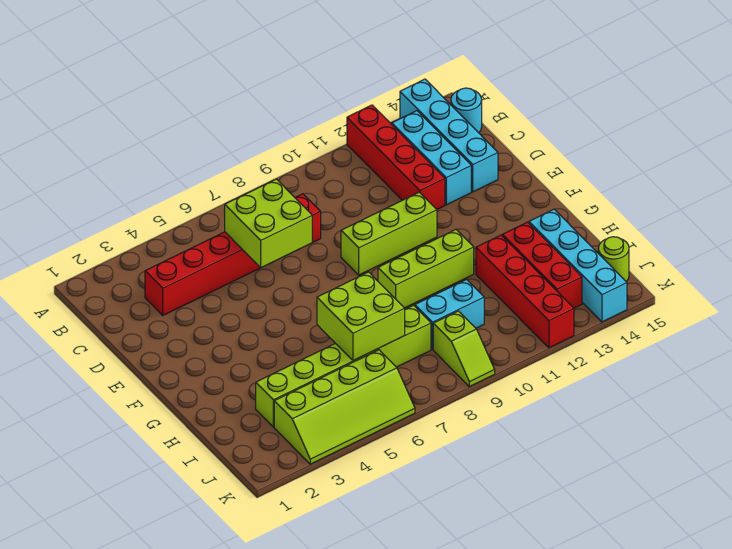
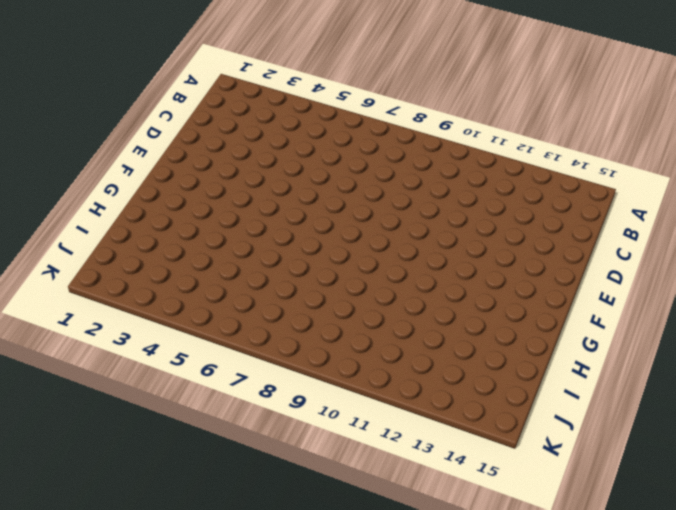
none -> red brick A12:D12 level 1
none -> cyan brick A14:D14 level 1
none -> cyan brick B13:D13 level 1

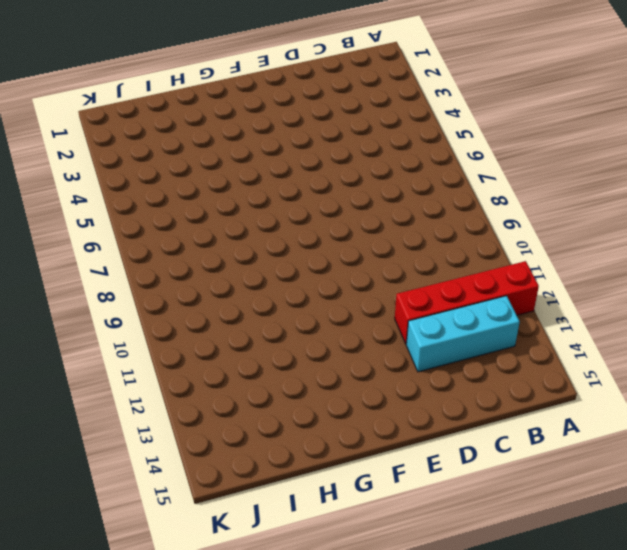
none -> cyan brick A14:D14 level 1
none -> cyan round brick B15 level 1
none -> red brick C3:C8 level 1

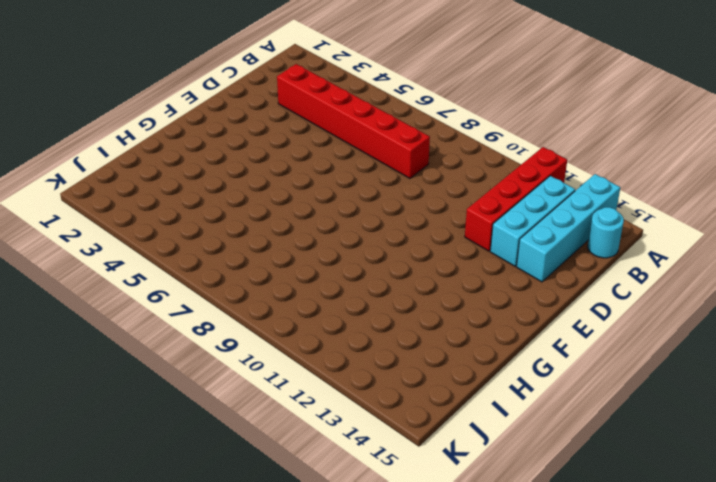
none -> lime brick E9:E11 level 1
none -> lime brick G9:G11 level 1
none -> red brick H12:K12 level 1

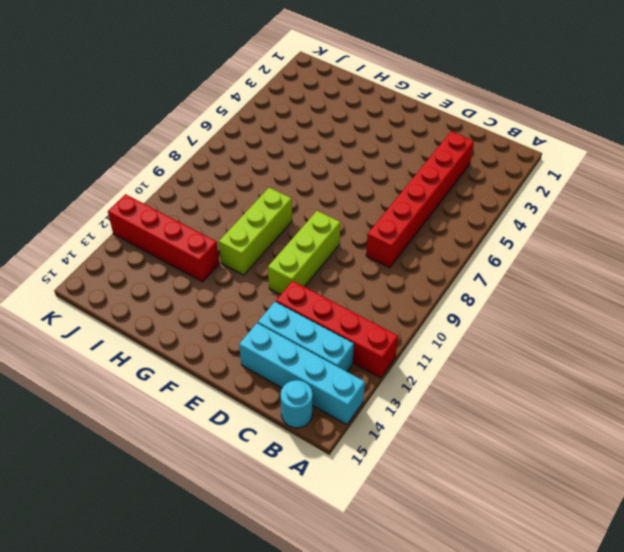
none -> red brick H13:J13 level 1
none -> cyan brick H14:K14 level 1
none -> lime brick I3:I8 level 1

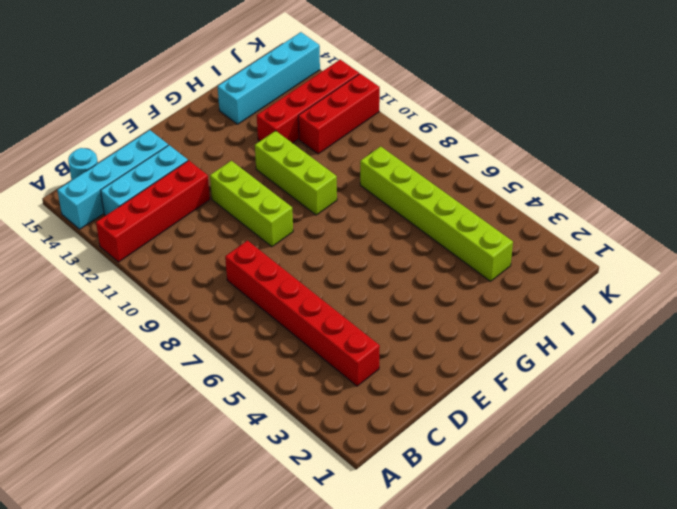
red brick I11:K11 level 1 -> red brick H13:J13 level 1
none -> cyan brick I9:I10 level 1
none -> lime slope J3:K6 level 1 top J
none -> lime slope J9:K9 level 1 top J

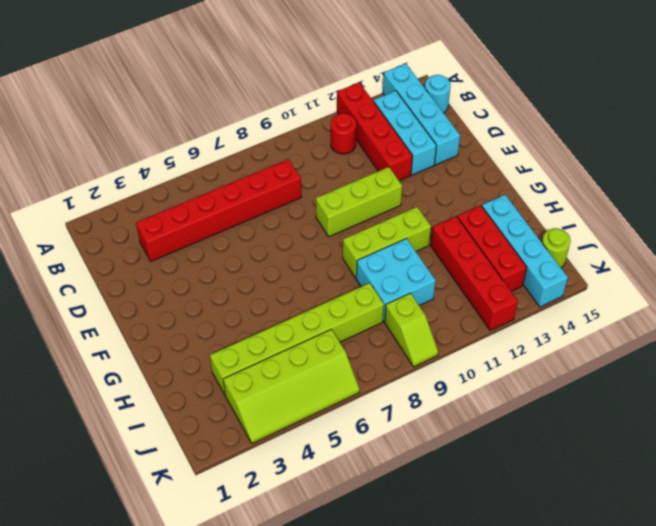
red round brick B11 level 1 -> none
cyan brick H9:I10 level 1 -> cyan brick I9:I10 level 1
none -> lime brick C6:D7 level 2
none -> lime brick H6:I7 level 2

